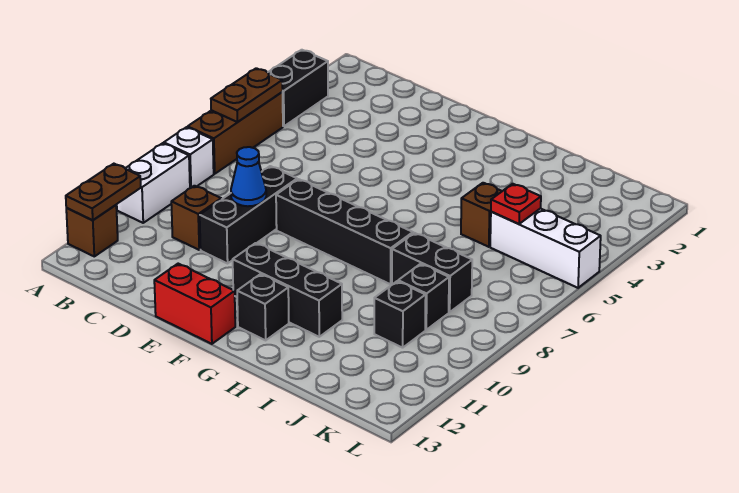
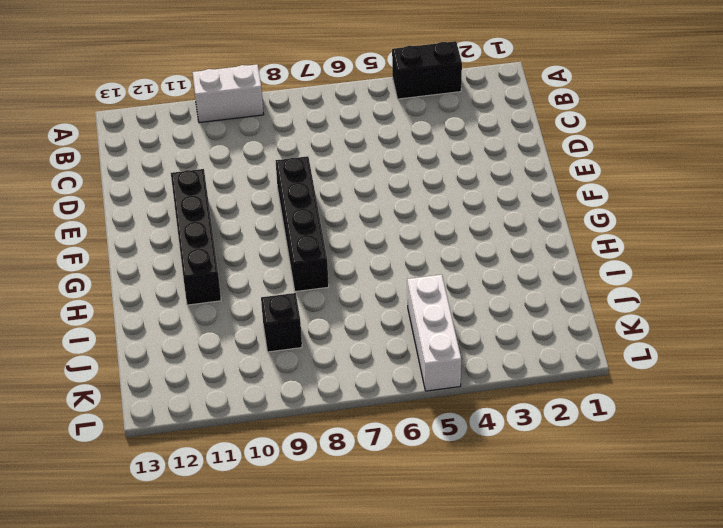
black brick E11:H11 level 1 -> black brick F11:H11 level 1
none -> brown brick A5:A7 level 1
none -> white brick A8 level 1
none -> brown brick A12 level 1

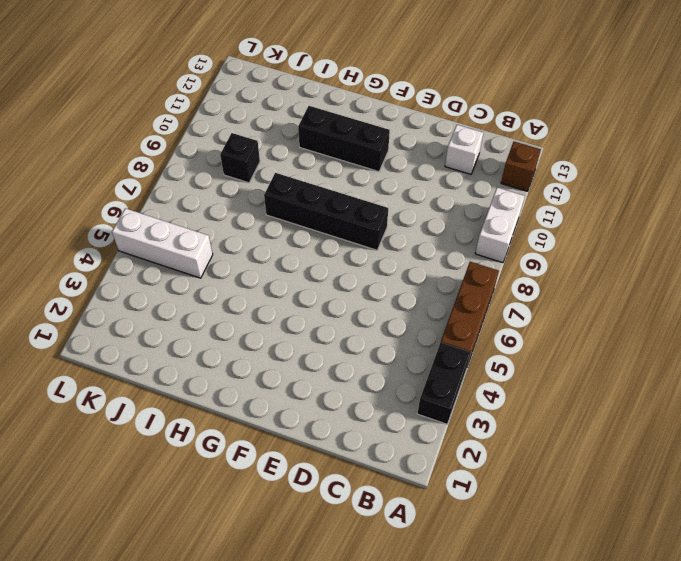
white brick C12 level 1 -> white brick A8 level 1
none -> brown brick C10 level 1
none -> black brick D8:D10 level 1
none -> red brick E13:F13 level 1

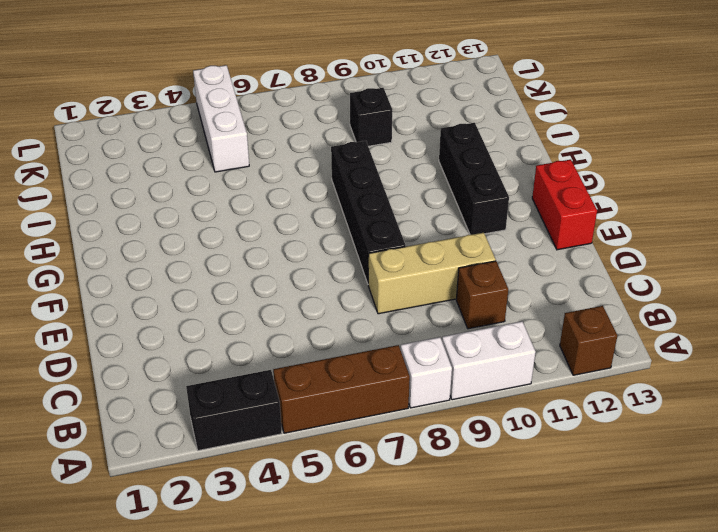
tan brick D8:D10 level 1 -> black brick D8:D10 level 1
none -> black brick G12 level 1
none -> brown brick I5 level 1
none -> black brick I8:J8 level 1

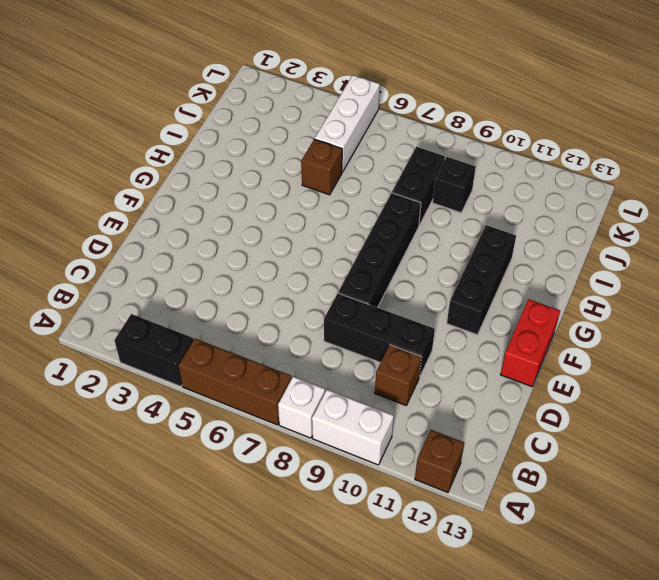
none -> black brick G12 level 1
none -> black brick J10 level 1
none -> brown plate A5:A6 level 2

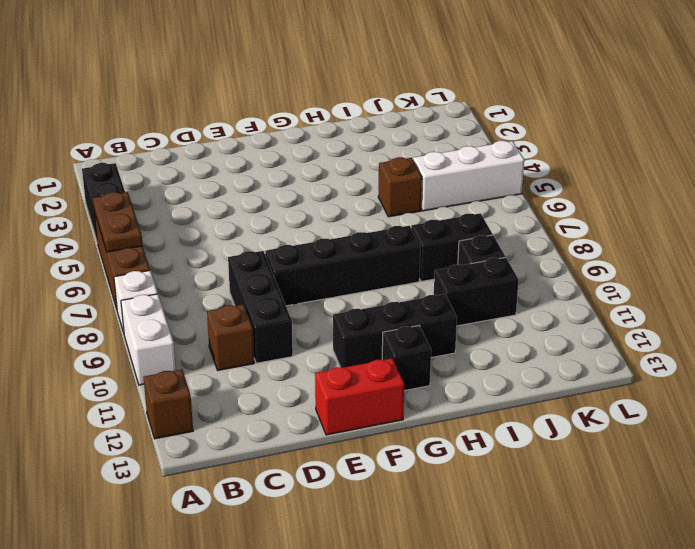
black brick I10:J10 level 1 -> black brick J10 level 1
none -> brown plate A11:A12 level 2
none -> blue cone D9 level 2
none -> red plate J5 level 2

